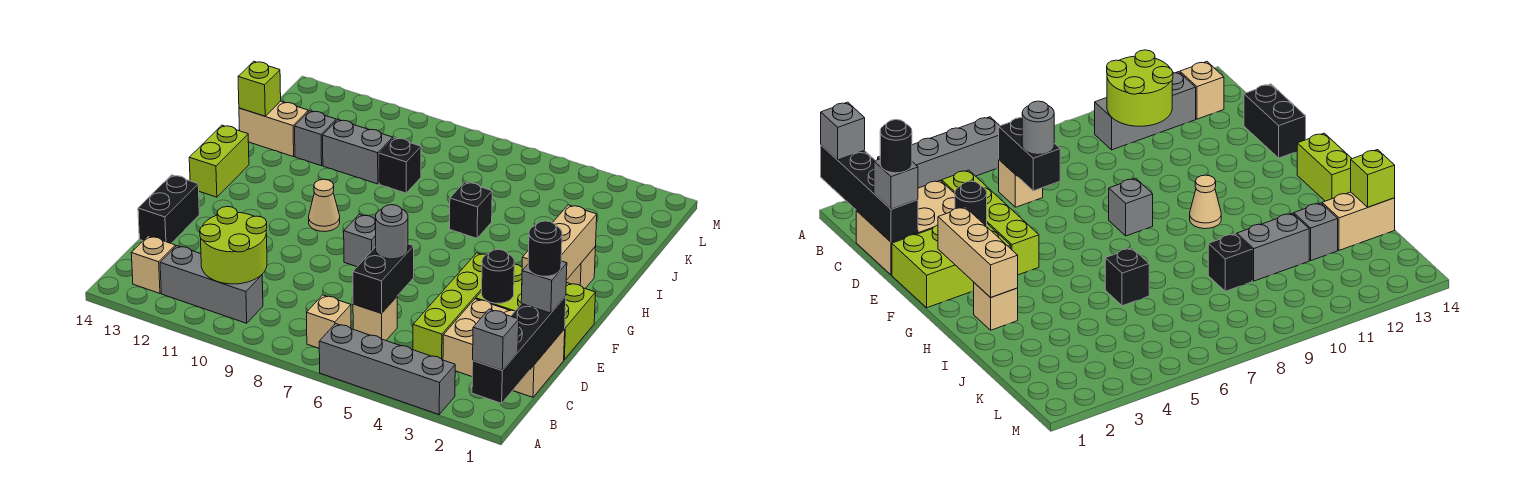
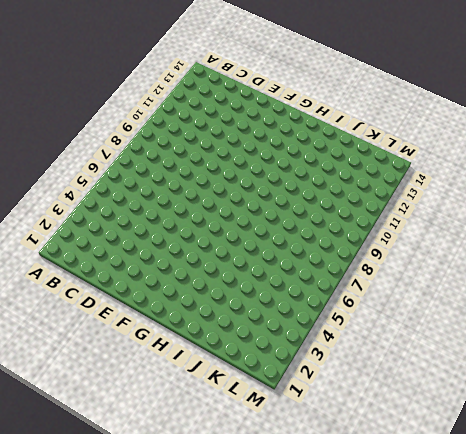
none -> grey brick A3:A6 level 1
none -> tan brick B7 level 1
none -> grey brick B10:B12 level 1

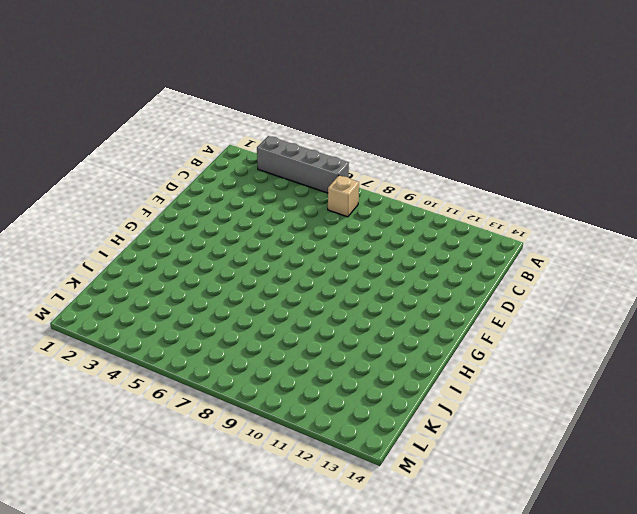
none -> grey brick B10:B12 level 1
none -> tan brick B13 level 1
none -> tan brick C1:D3 level 1

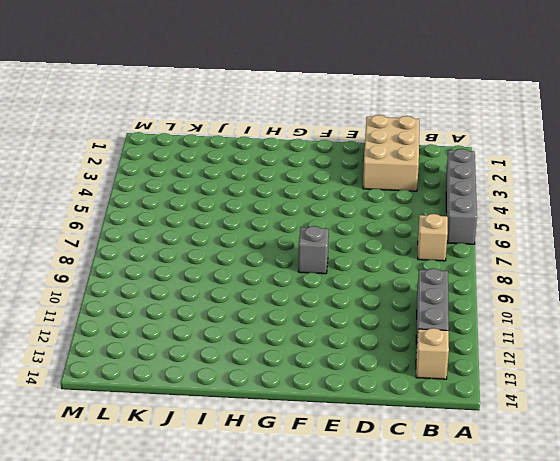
none -> lime brick C4:F4 level 1
none -> tan brick C6 level 1
none -> black brick D14:E14 level 1

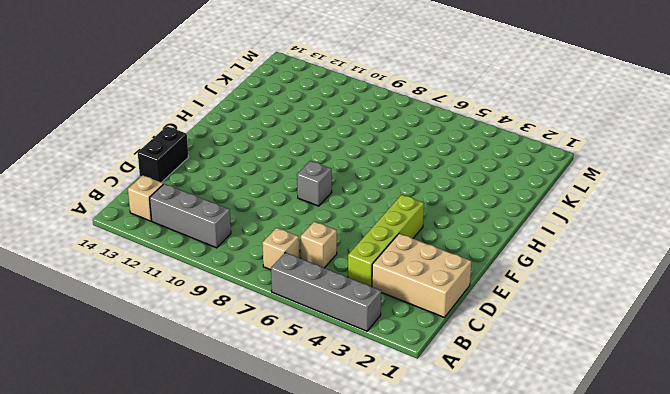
none -> lime brick E1:F3 level 1
none -> tan cone G10 level 1
none -> lime brick G14:H14 level 1

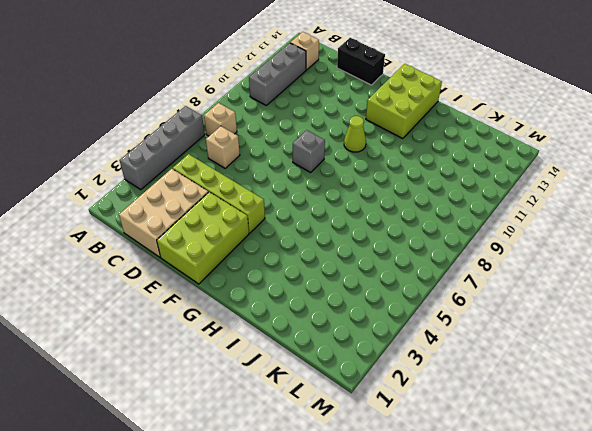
lime cone G10 level 1 -> tan cone G10 level 1
lime brick G12:H14 level 1 -> lime brick G14:H14 level 1
none -> tan brick H2 level 1
none -> black brick I6 level 1
none -> black brick J9 level 1

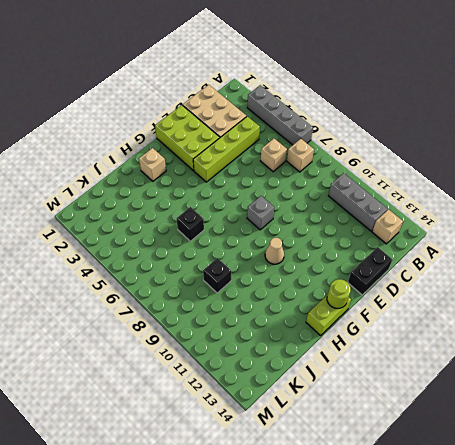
lime round brick G14 level 2 -> none
none -> grey brick J10:J11 level 1
none -> grey brick J12 level 1
none -> tan brick J13:J14 level 1

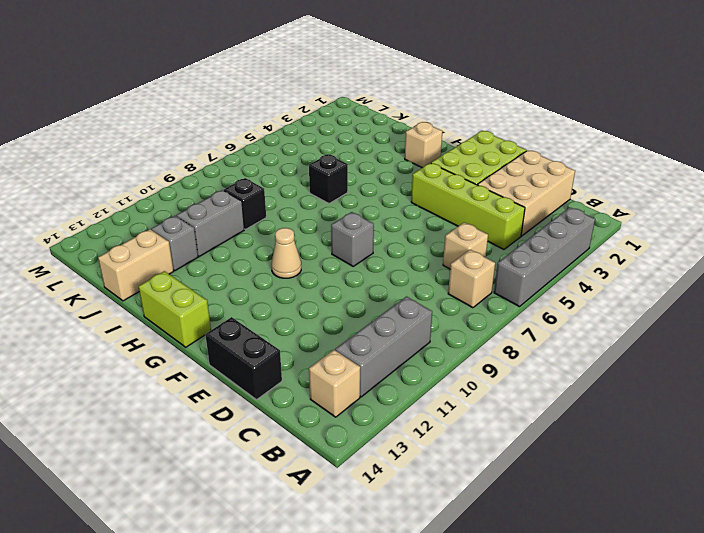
none -> black brick A1:D1 level 2
none -> lime round brick B10:C11 level 2
none -> black brick C6:D6 level 2

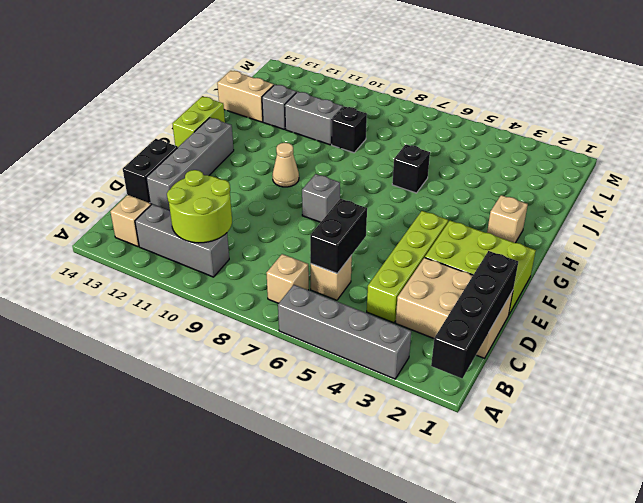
grey brick D13:G13 level 1 -> none
none -> black round brick E3 level 2
none -> tan brick F2:H2 level 2
none -> lime brick J14 level 2

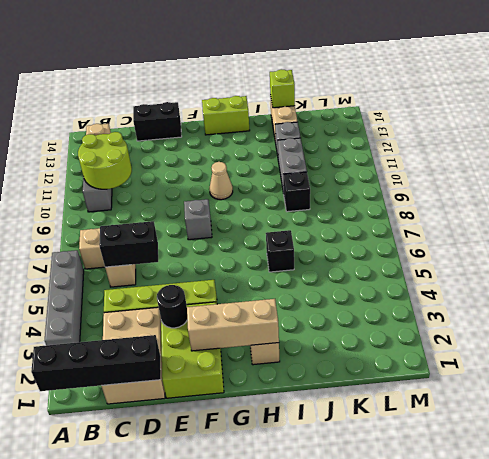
none -> grey brick A1 level 3
none -> grey brick D1 level 3
none -> grey round brick D6 level 3

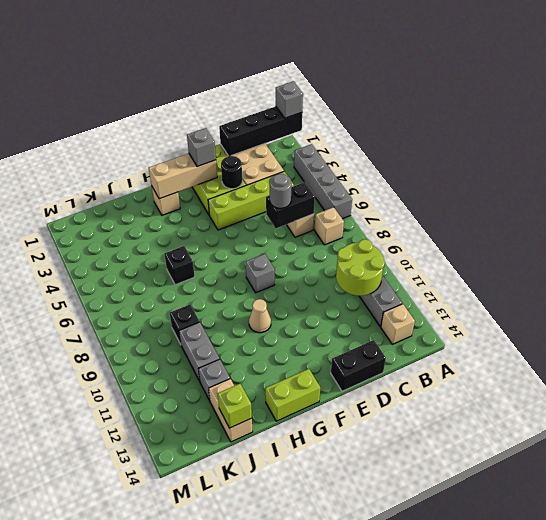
grey brick F2 level 3 -> grey brick D1 level 3
none -> black round brick D1 level 4

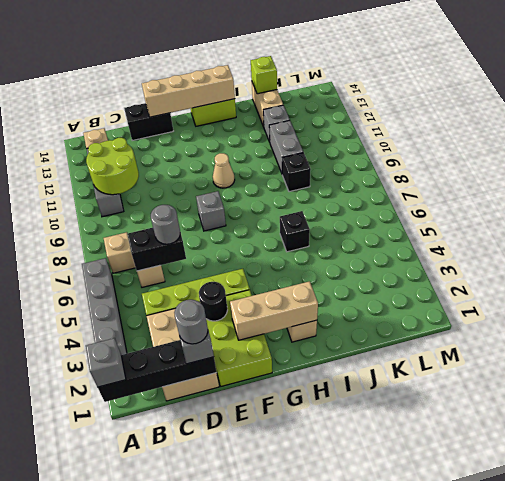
grey round brick D1 level 4 -> black round brick D1 level 4
tan brick E14:H14 level 2 -> none

